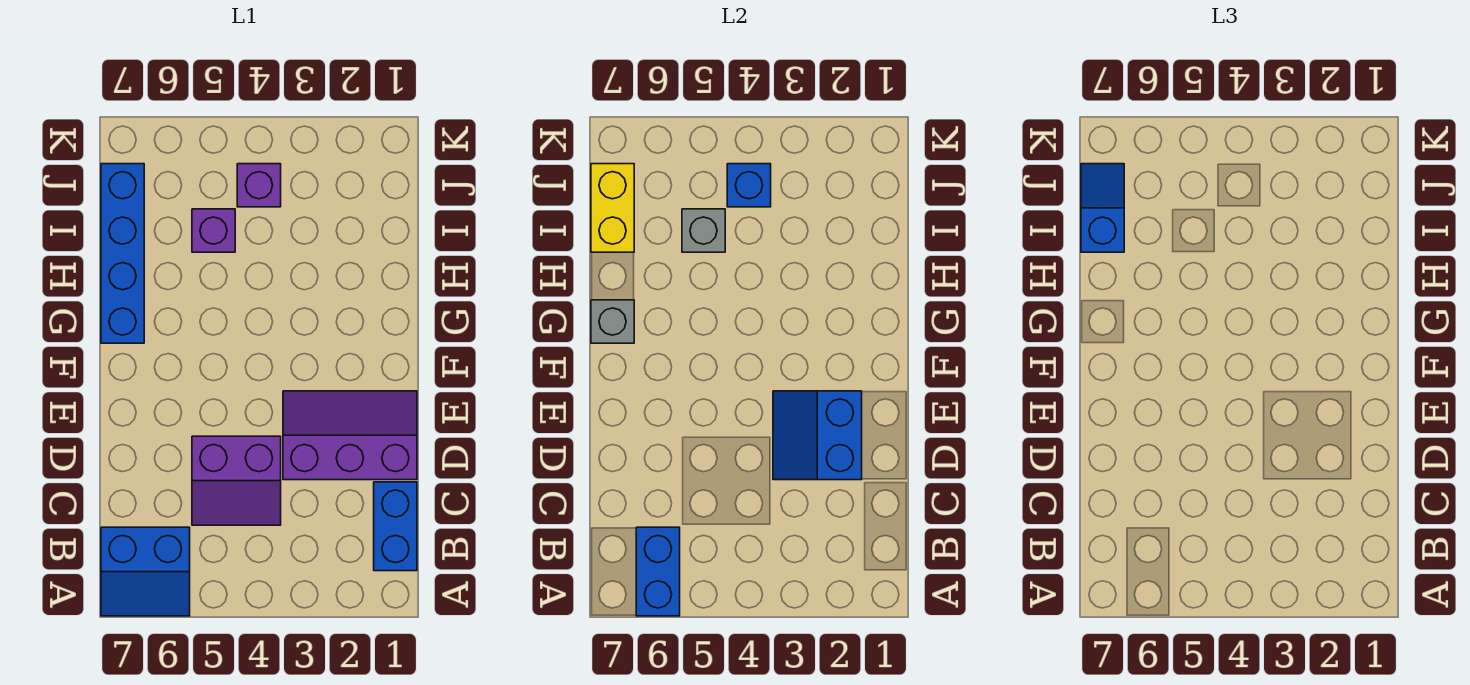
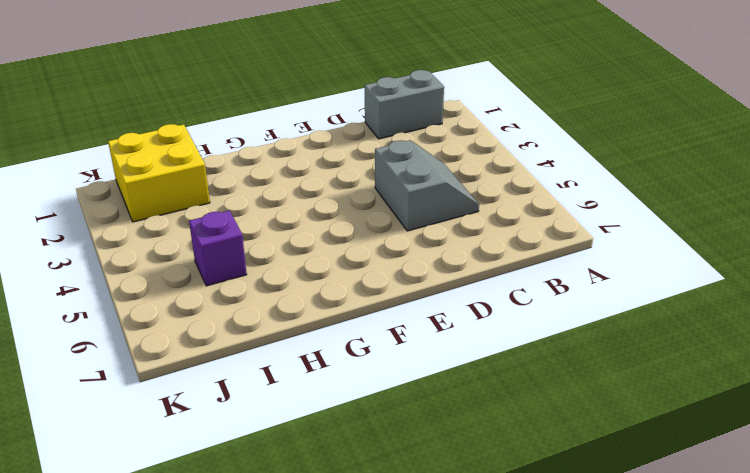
grey brick B1:C1 level 1 -> blue brick B1:C1 level 1
grey slope C4:D5 level 1 top D -> purple slope C4:D5 level 1 top D
yellow brick I1:J2 level 1 -> none
none -> blue slope A6:B7 level 1 top B
none -> purple slope D1:E3 level 1 top D
none -> blue brick G7:J7 level 1

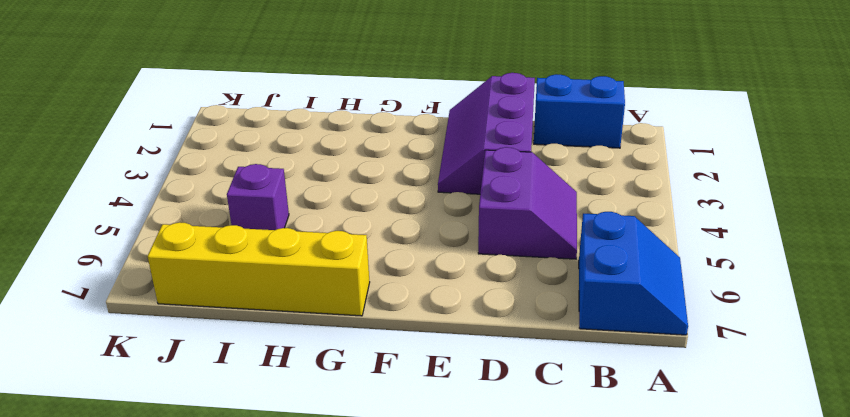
yellow brick G7:J7 level 1 -> blue brick G7:J7 level 1
none -> purple brick J4 level 1
none -> blue brick A6:B6 level 2
none -> blue slope D2:E3 level 2 top 2

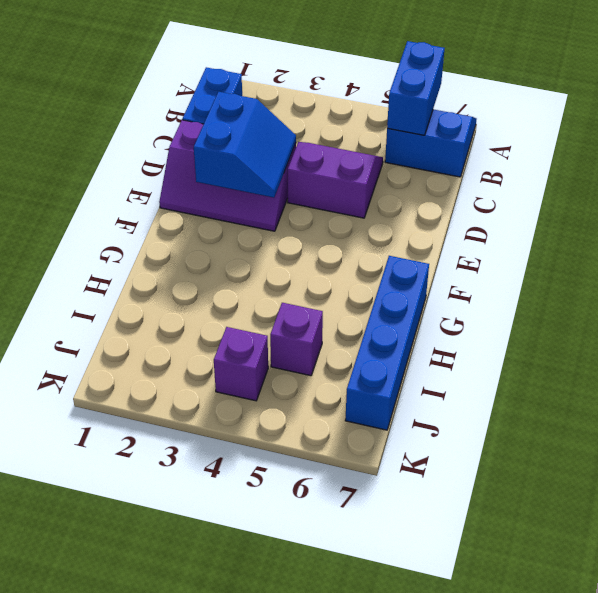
none -> grey brick G7 level 2
none -> grey brick I5 level 2
none -> yellow brick I7:J7 level 2

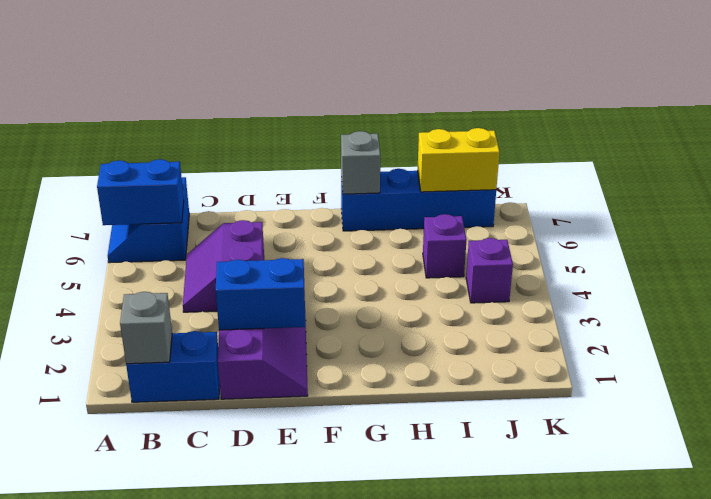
grey brick B1 level 2 -> grey brick I5 level 2
none -> blue brick J4 level 2
none -> blue slope I7:J7 level 3 top I

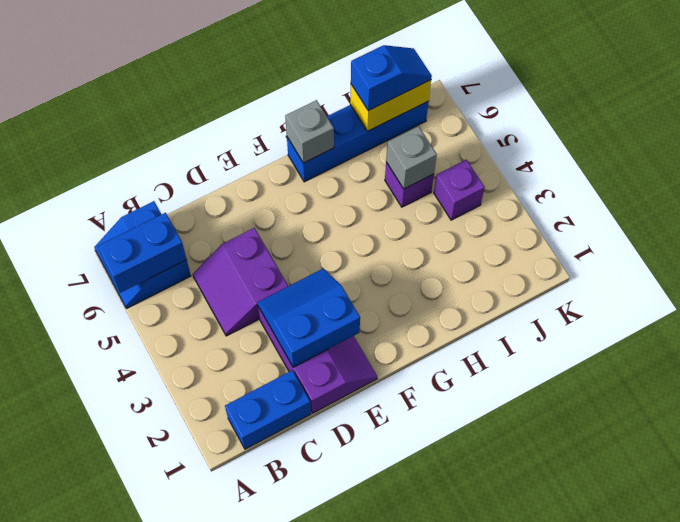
none -> blue brick J4 level 2

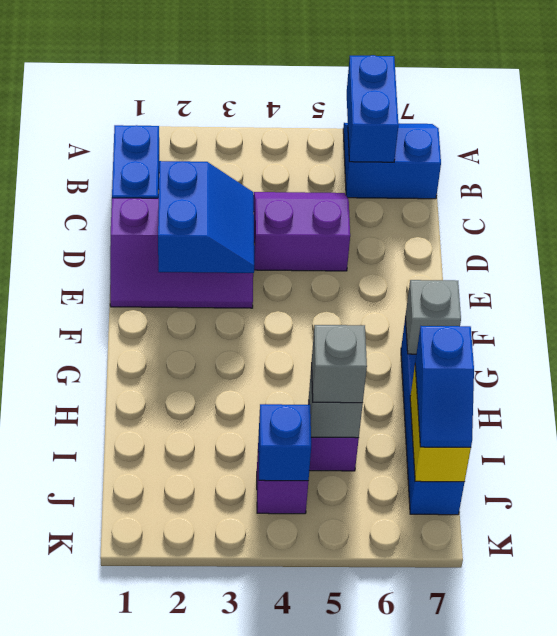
grey brick I5 level 3 -> none

